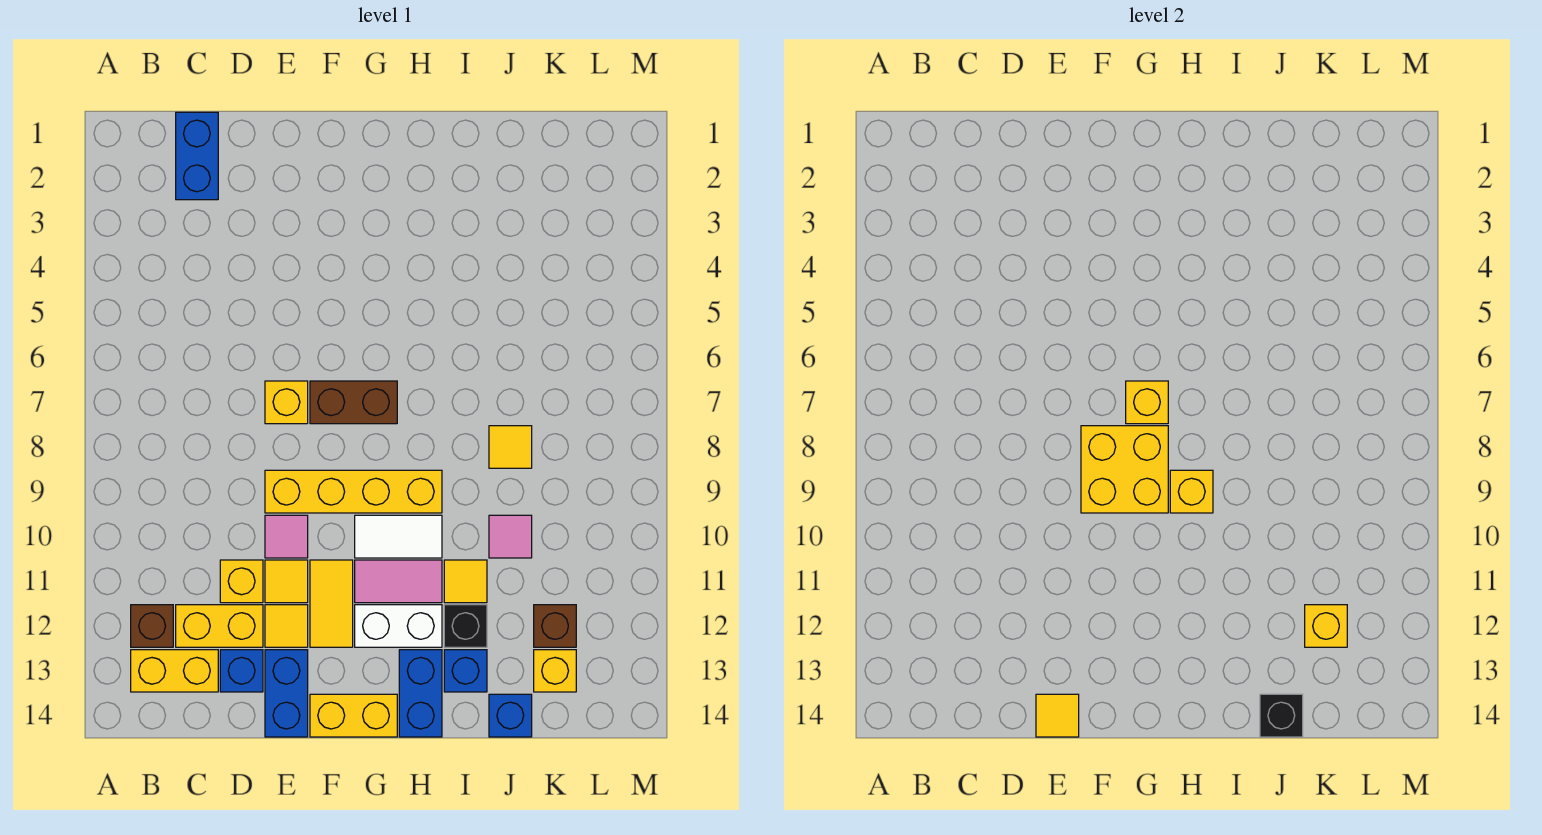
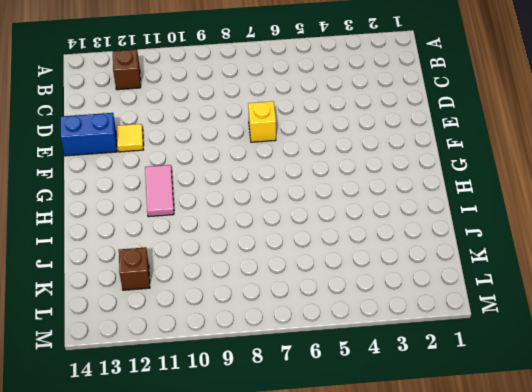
none -> yellow brick B13:C13 level 1
none -> blue brick C1:C2 level 1
none -> yellow brick C12:D12 level 1
none -> yellow brick D11 level 1

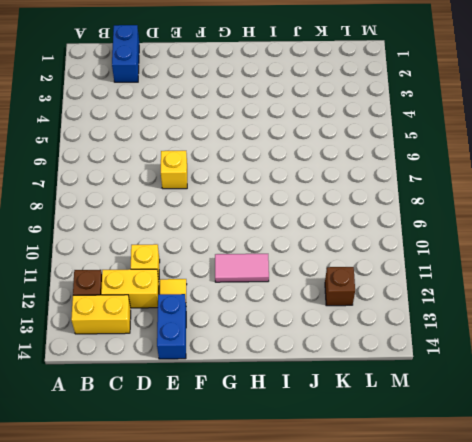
none -> blue brick D13 level 1
none -> yellow brick E9:H9 level 1
none -> pink tile E10 level 1
none -> yellow tile E11 level 1

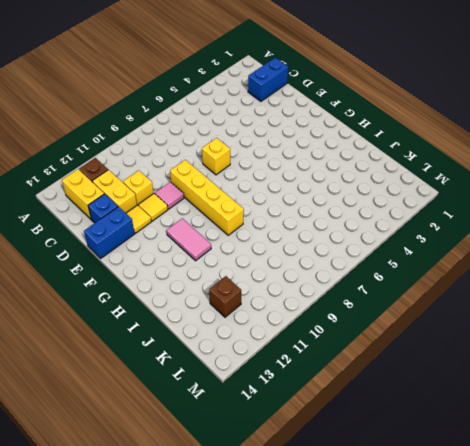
none -> brown brick F7:G7 level 1
none -> yellow tile F11:F12 level 1
none -> yellow brick F14:G14 level 1
none -> white tile G10:H10 level 1

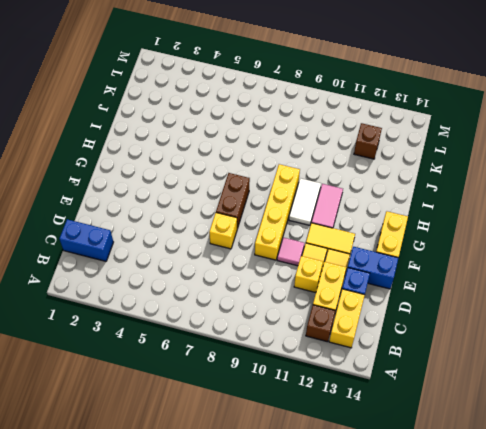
none -> white brick G12:H12 level 1
none -> blue brick H13:H14 level 1
none -> yellow tile I11 level 1
none -> black brick I12 level 1

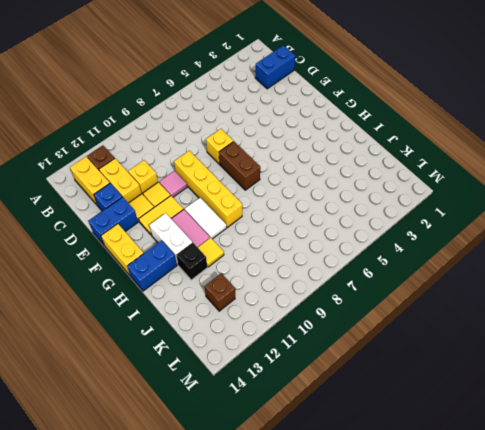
none -> blue brick I13 level 1
none -> yellow tile J8 level 1
none -> pink tile J10 level 1
none -> blue brick J14 level 1

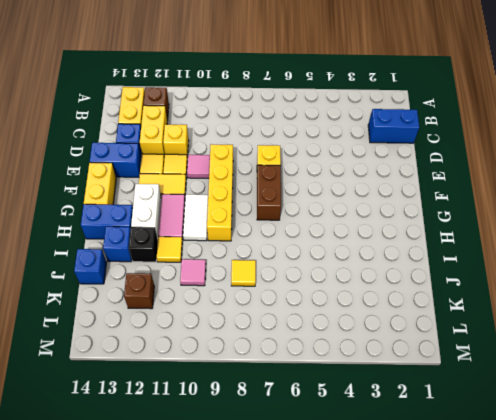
none -> yellow brick K13 level 1
none -> yellow tile E14 level 2
none -> yellow brick F8:G9 level 2
none -> yellow brick G7 level 2

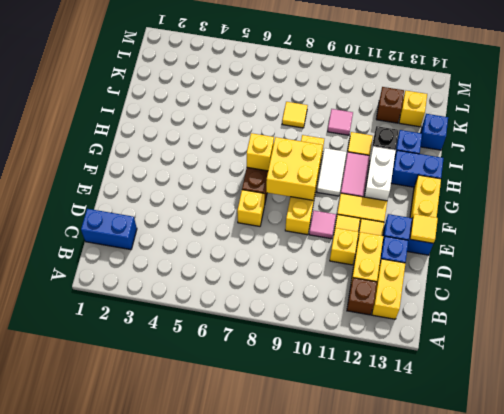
none -> yellow brick H9 level 2
none -> black brick J14 level 2
none -> yellow brick K12 level 2

